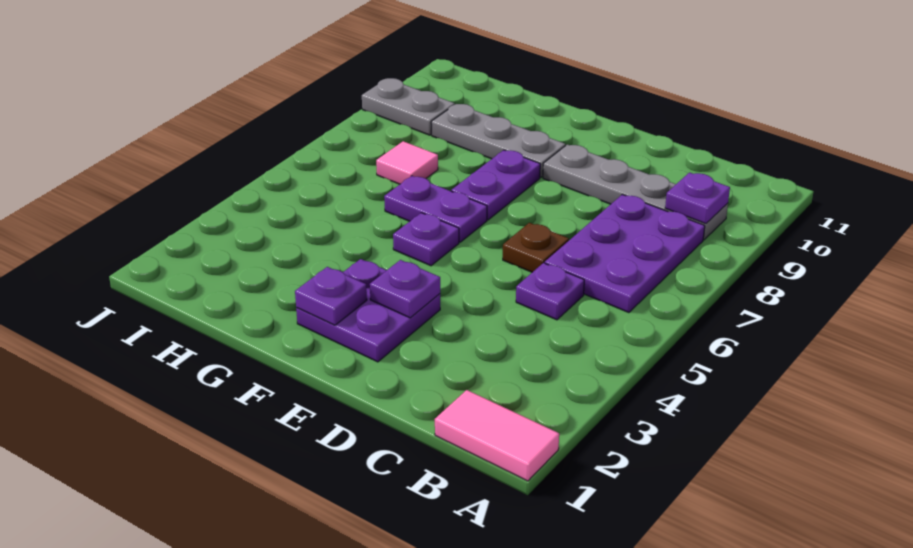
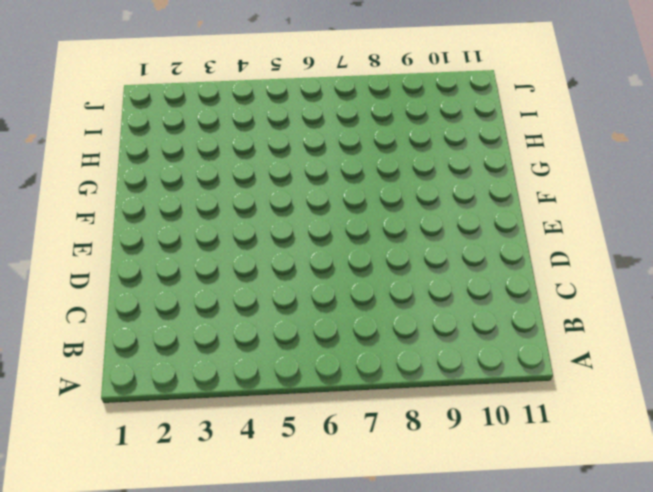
none -> pink tile A1:B1 level 1
none -> purple plate B6:C8 level 1
none -> grey plate B9:E9 level 1

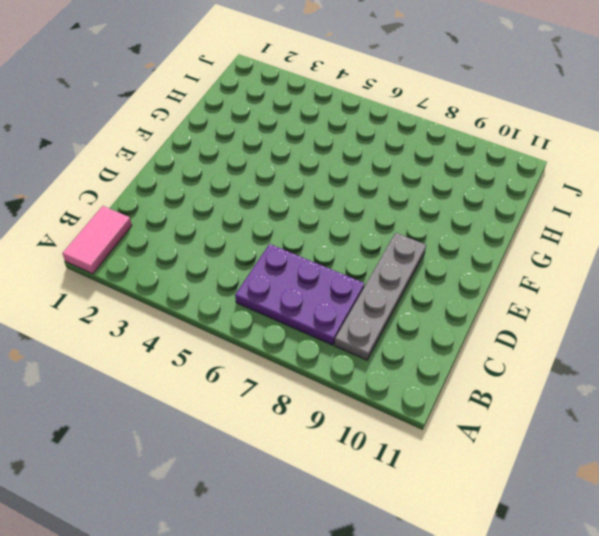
none -> purple plate C5 level 1
none -> brown plate D6 level 1
none -> purple plate E2:F3 level 1

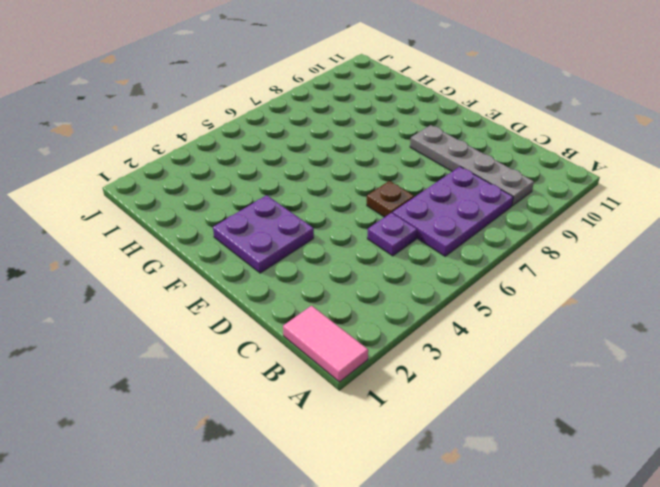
none -> purple plate F5 level 1
none -> purple plate F6:G6 level 1
none -> purple plate F7:F8 level 1

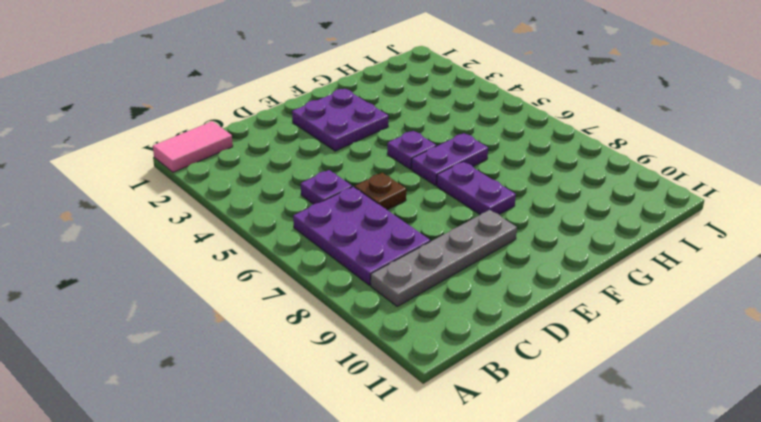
none -> grey plate F9:H9 level 1
none -> pink tile H7 level 1
none -> grey plate I9:J9 level 1

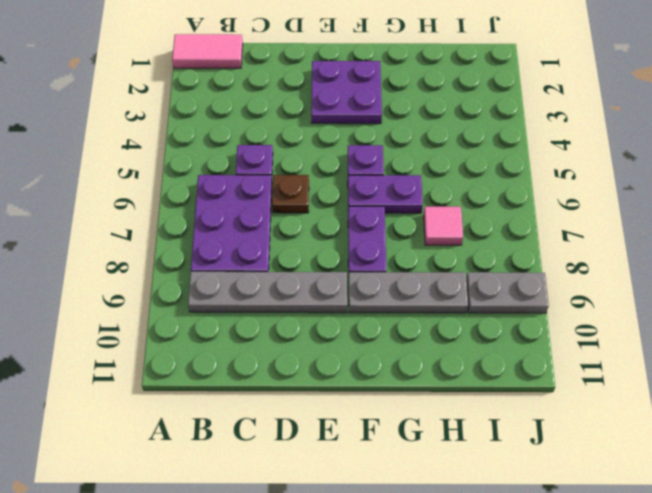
none -> purple plate B9 level 2
none -> purple plate E3 level 2
none -> purple plate F2 level 2

